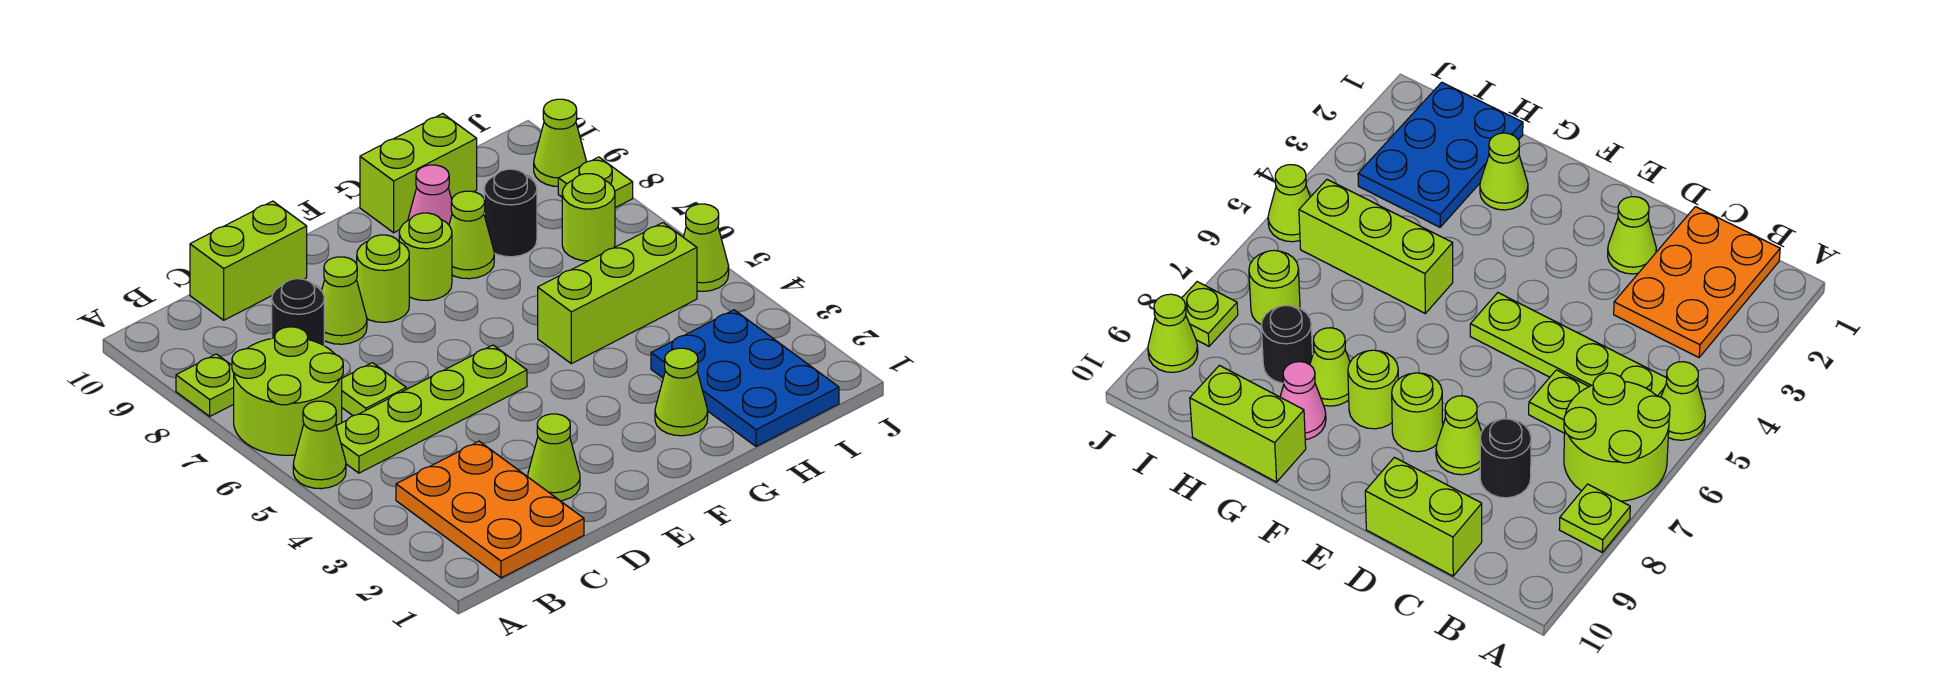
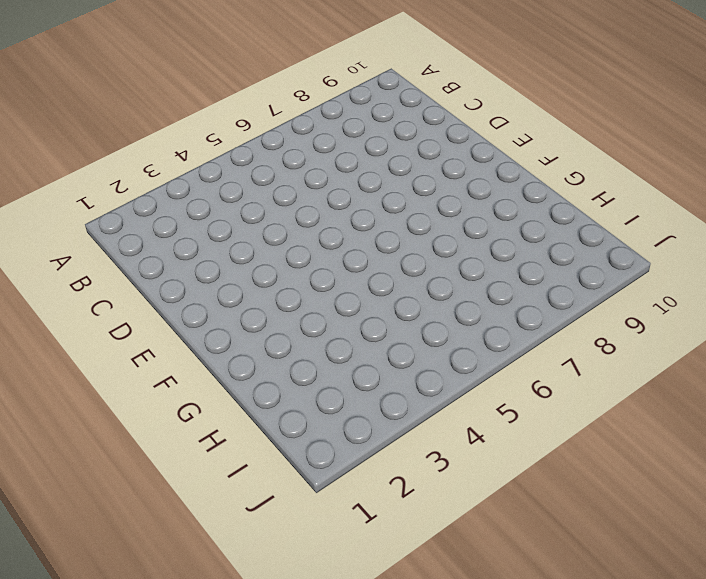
none -> lime cone A5 level 1
none -> lime round brick A6:B7 level 1
none -> lime plate A8 level 1

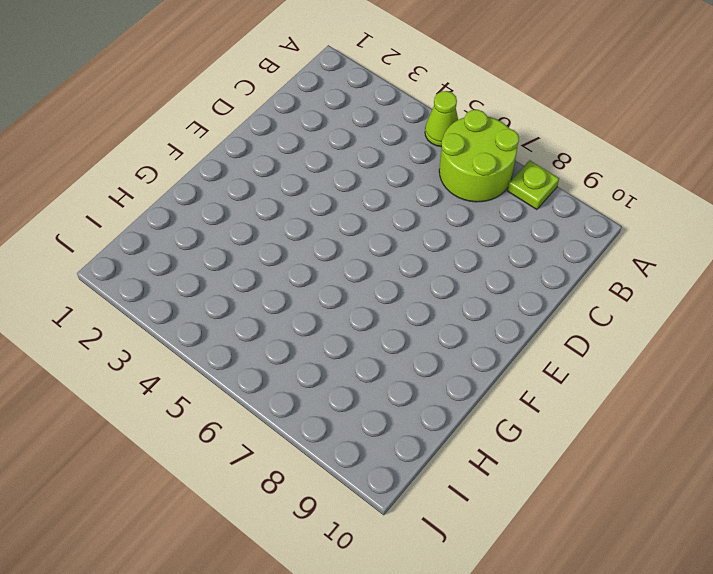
none -> orange plate B1:C3 level 1
none -> lime plate B5:E5 level 1
none -> lime plate C6 level 1

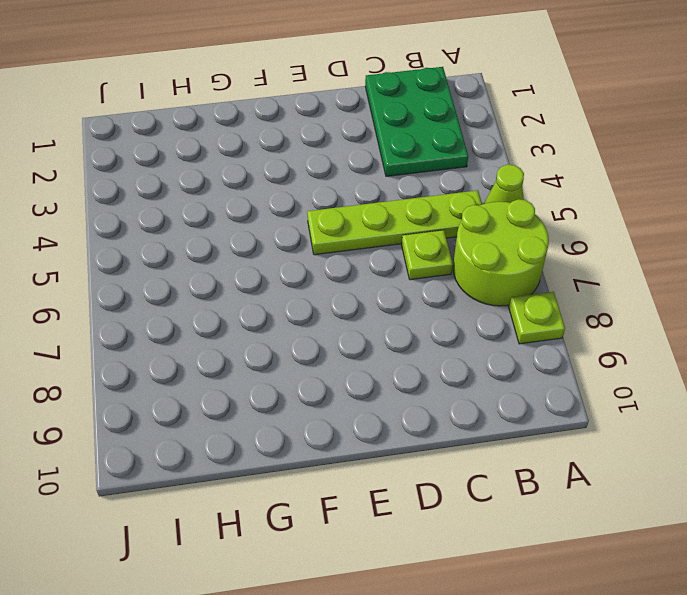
green plate B1:C3 level 1 -> orange plate B1:C3 level 1
none -> black round brick C8 level 1
none -> lime brick C10:D10 level 1
none -> lime cone D2 level 1

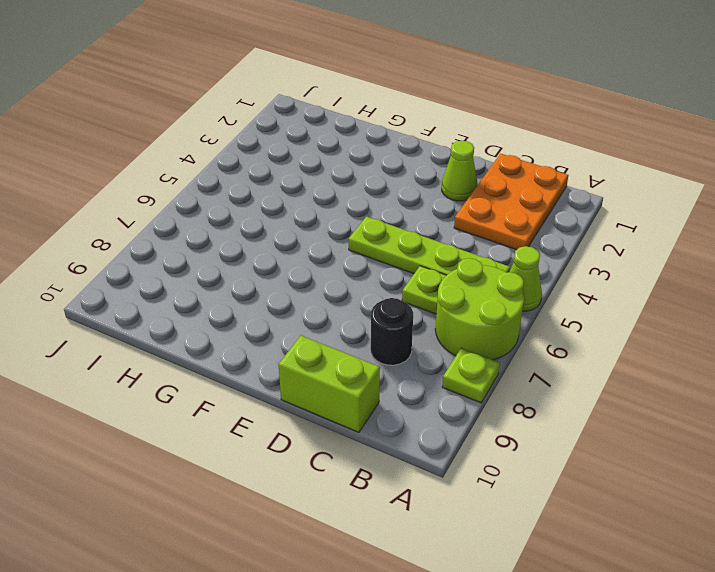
none -> lime cone D8 level 1
none -> lime round brick E8 level 1
none -> lime round brick F8 level 1

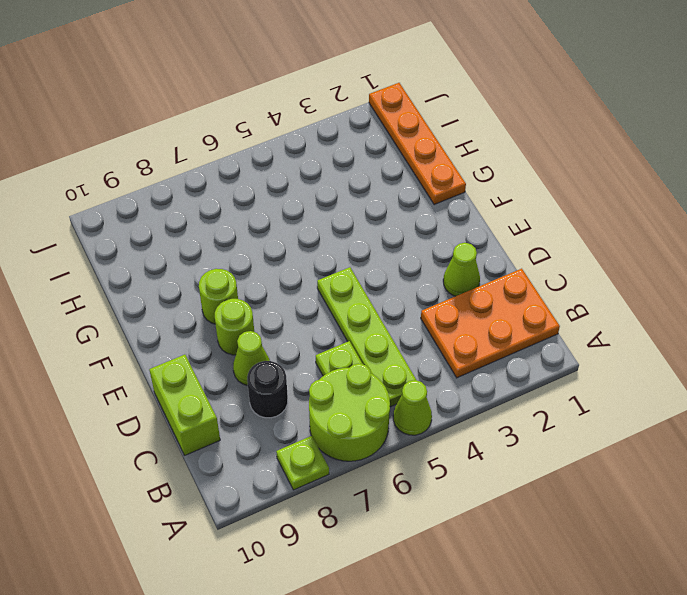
orange plate G1:J1 level 1 -> blue plate H1:I3 level 1
none -> lime cone G2 level 1
none -> lime brick G5:I5 level 1
none -> lime cone G8 level 1

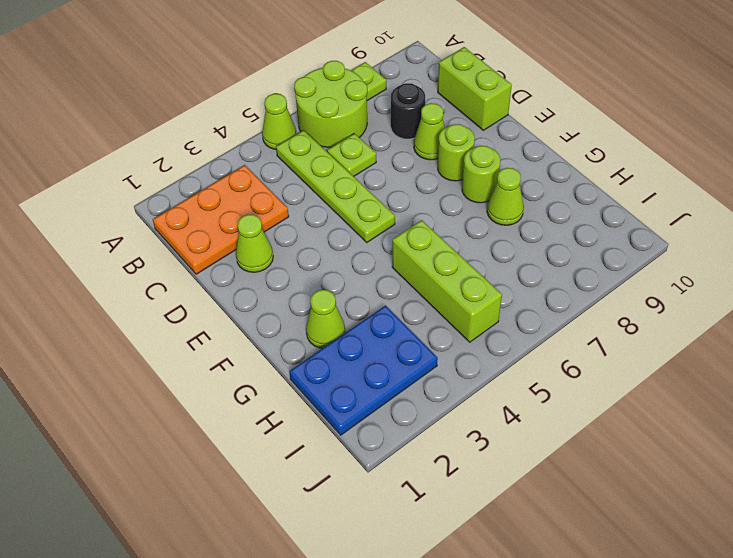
none -> pink cone G9 level 1
none -> lime brick G10:H10 level 1
none -> black round brick H8 level 1

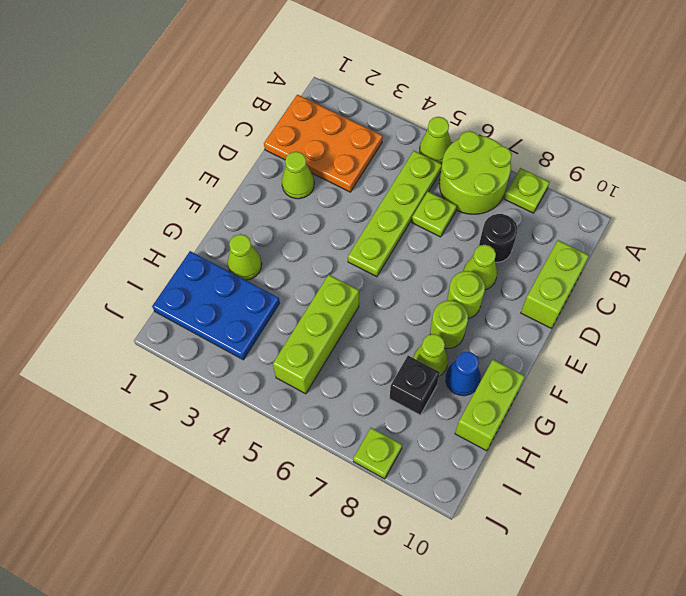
blue cone G9 level 1 -> pink cone G9 level 1
black brick H8 level 1 -> black round brick H8 level 1
none -> lime round brick I7 level 1
none -> lime cone J5 level 1
none -> lime cone J9 level 1

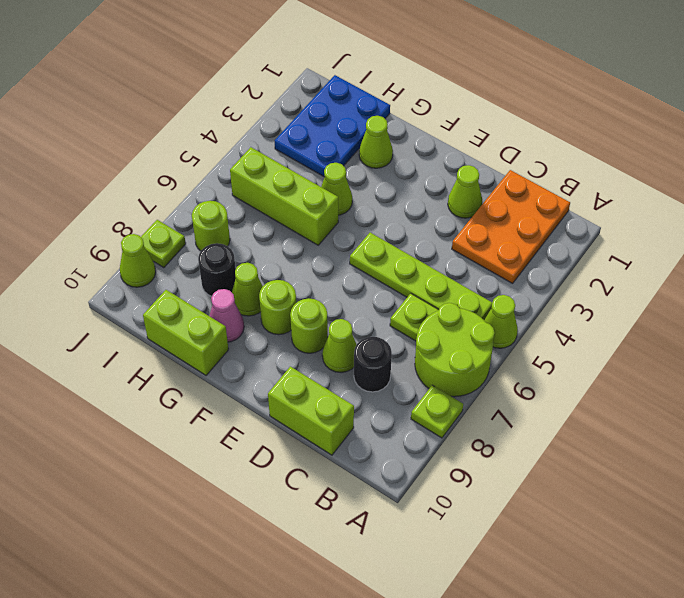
lime cone G4 level 1 -> lime cone J5 level 1

